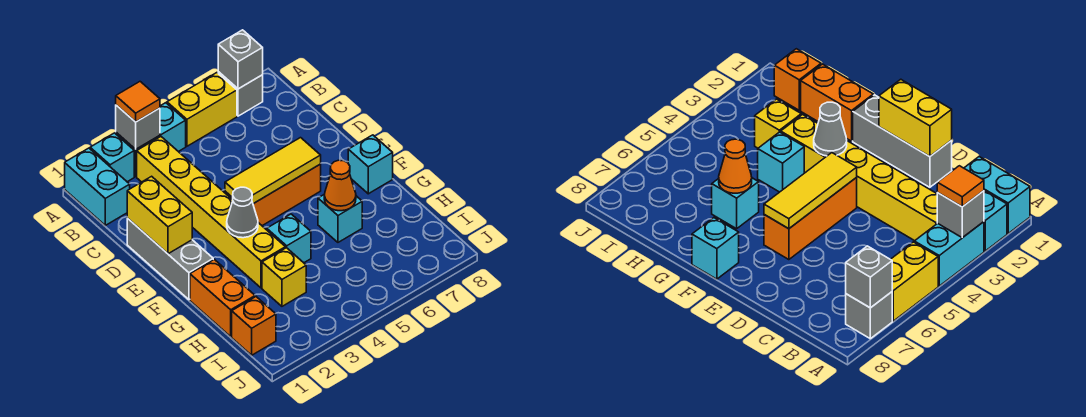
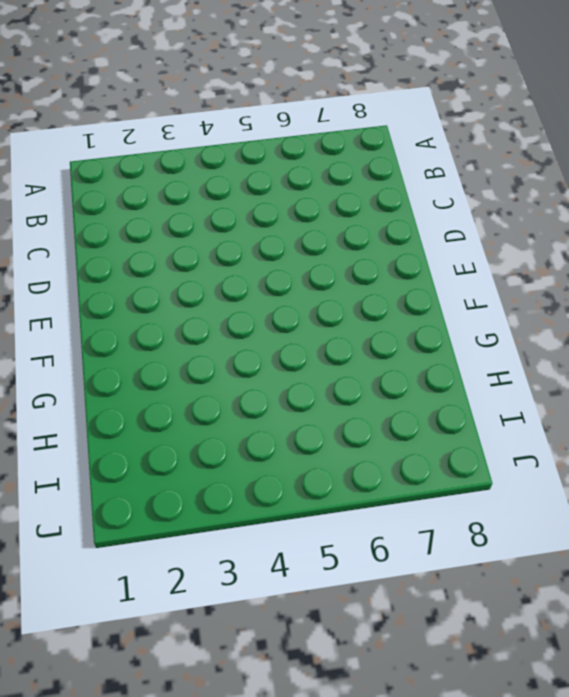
none -> cyan brick A1:B1 level 1
none -> cyan brick A2 level 1
none -> cyan brick A3:A4 level 1

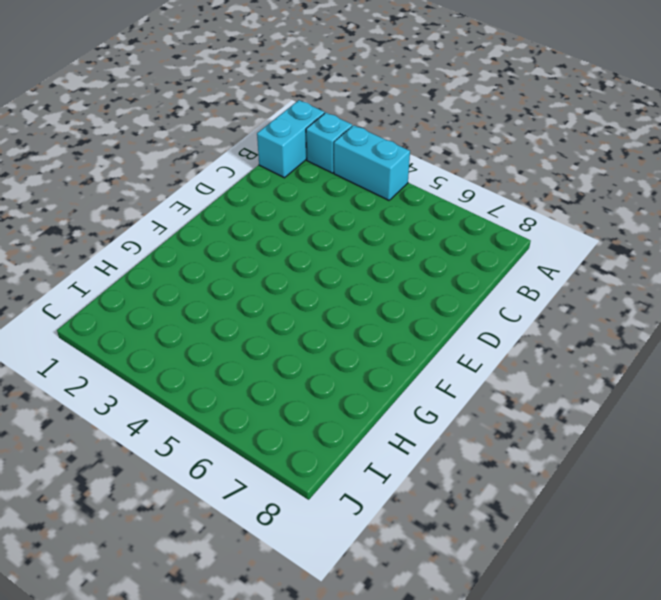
none -> yellow brick A5:A6 level 1
none -> grey brick A7 level 1
none -> yellow brick B3:G3 level 1

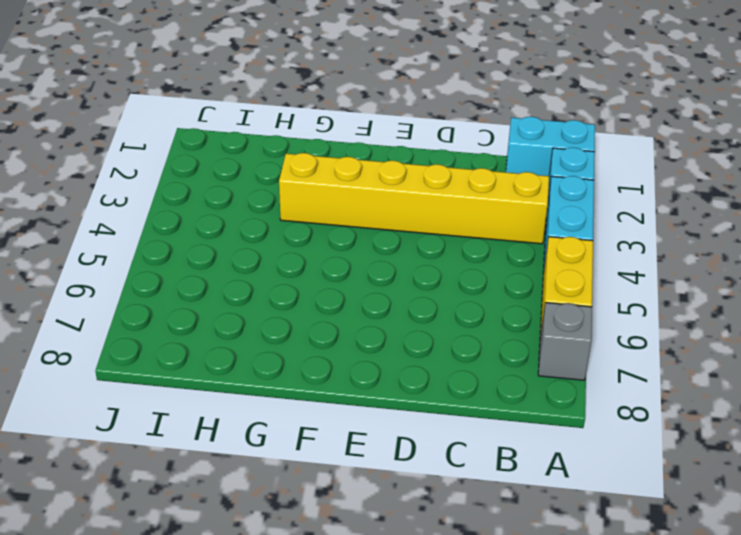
none -> grey brick D1:F1 level 1
none -> orange brick E4:E6 level 1
none -> cyan brick F8 level 1

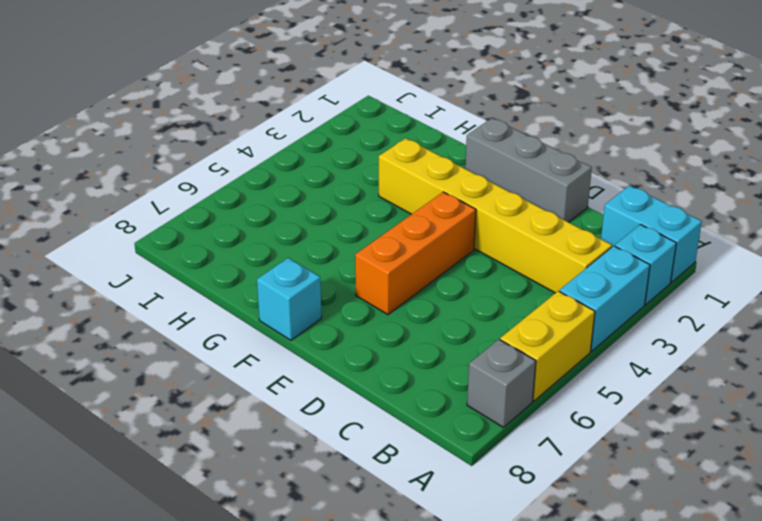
none -> orange brick G1:H1 level 1
none -> cyan brick G4 level 1
none -> cyan brick G6 level 1

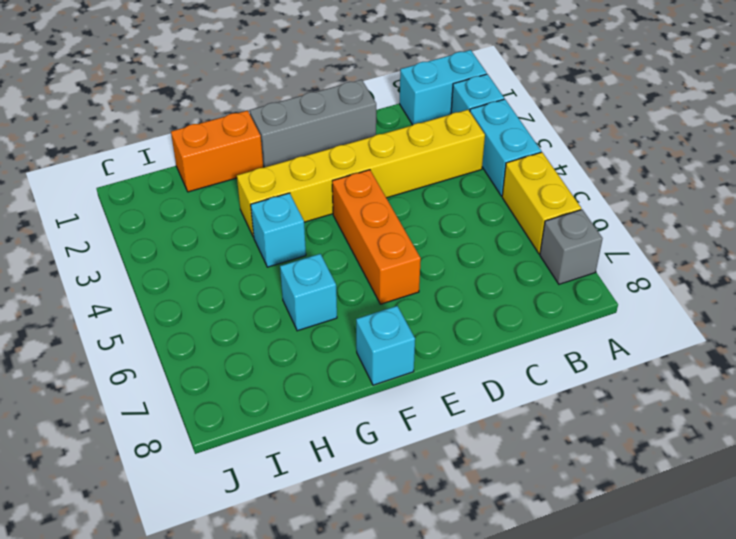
none -> yellow brick H3 level 1
none -> orange brick I1 level 1
none -> grey brick A3 level 2

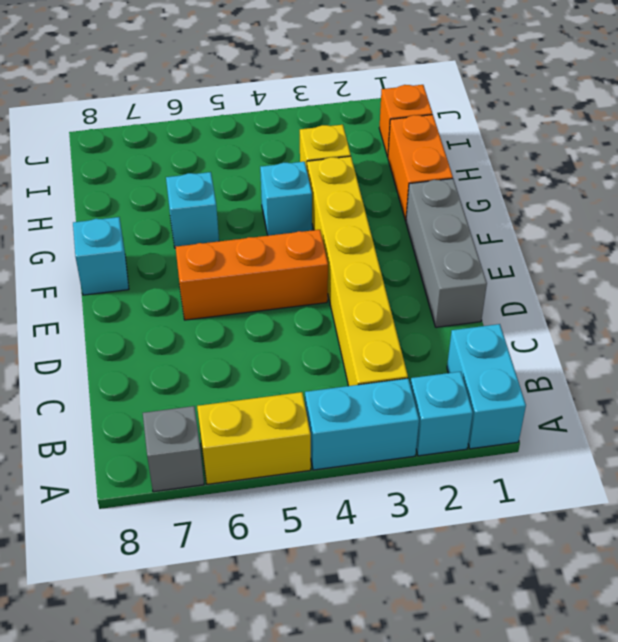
none -> grey brick A3 level 2
none -> grey brick A7 level 2
none -> yellow brick D1:E1 level 2

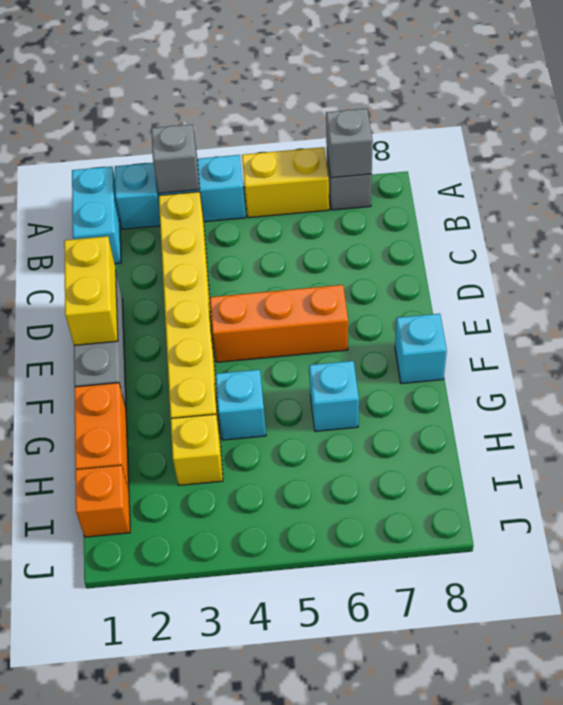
none -> yellow tile E4:E6 level 2
none -> grey cone F3 level 2
none -> orange cone G6 level 2

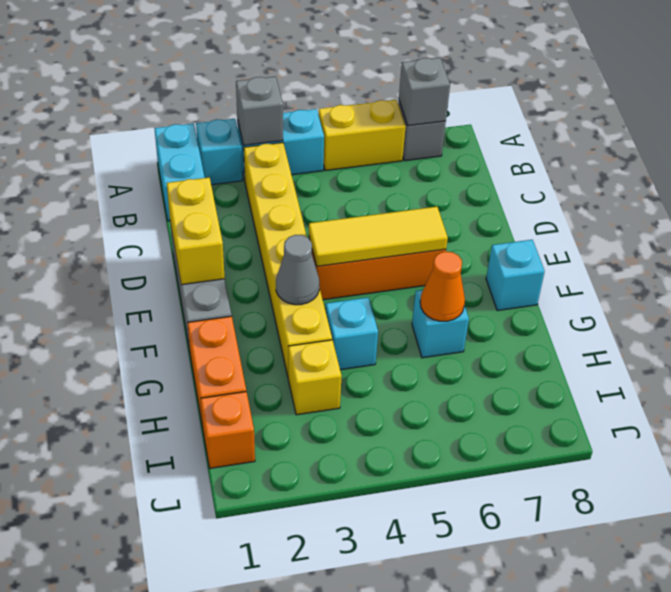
none -> orange tile A3 level 3

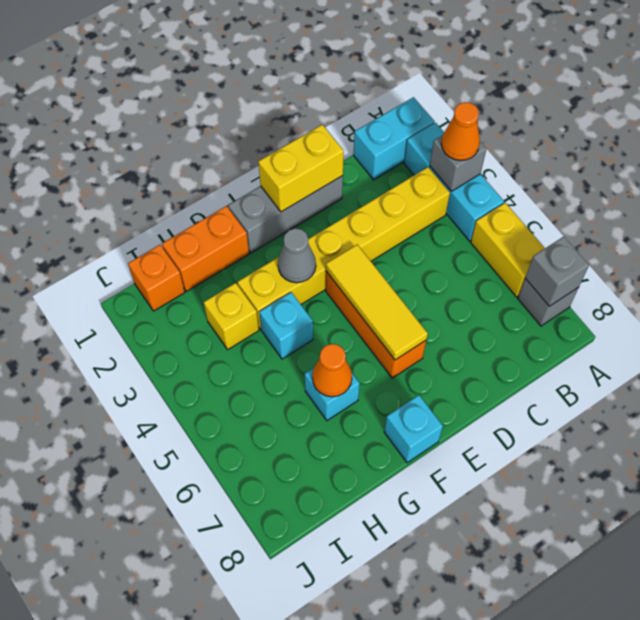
orange cone A3 level 3 -> orange tile A3 level 3

